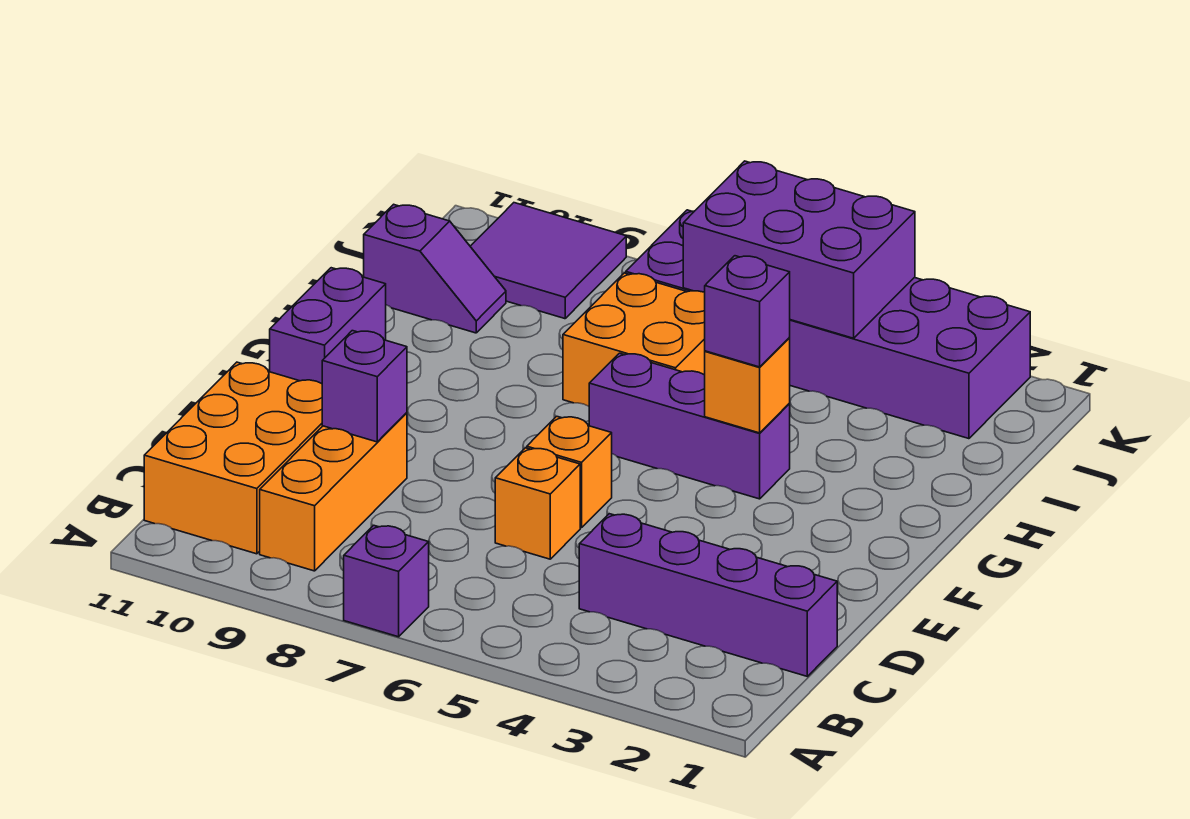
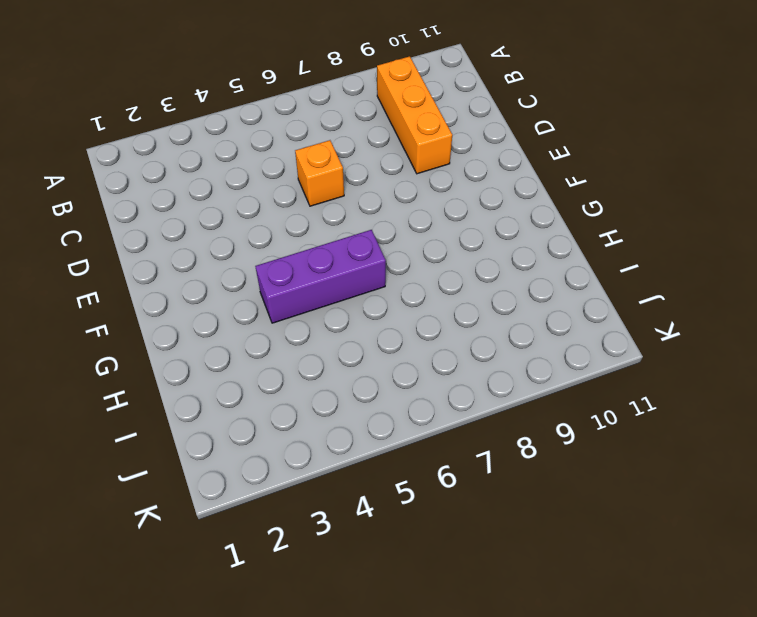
none -> purple brick A7 level 1
none -> orange brick B10:D11 level 1
none -> purple brick C1:C4 level 1

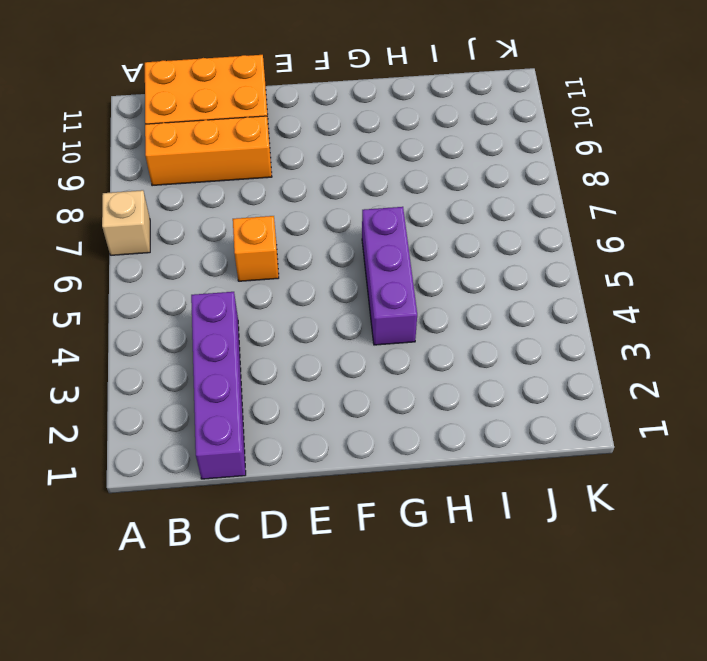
tan brick A7 level 1 -> purple brick A7 level 1
none -> orange brick E6 level 1
none -> purple brick F11:G11 level 1
none -> orange brick H6:I7 level 1

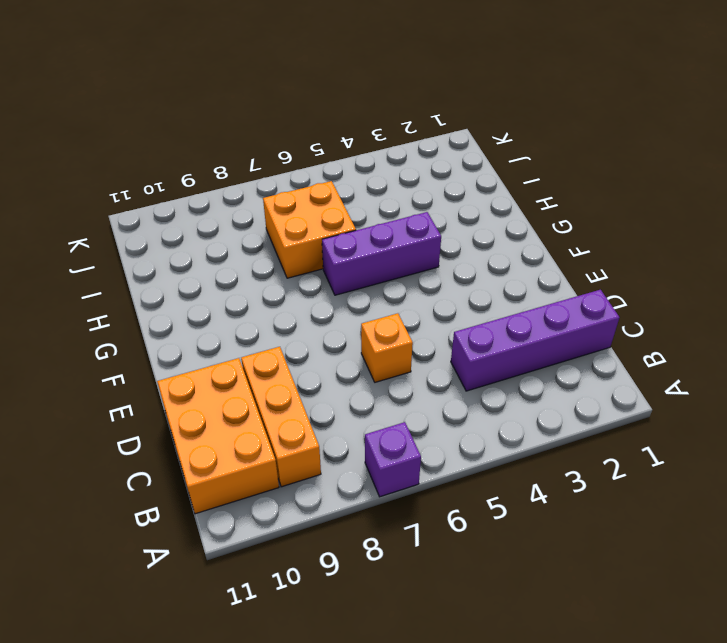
none -> orange brick E6 level 1
none -> purple brick F11:G11 level 1
none -> purple slope I10:I11 level 1 top 11

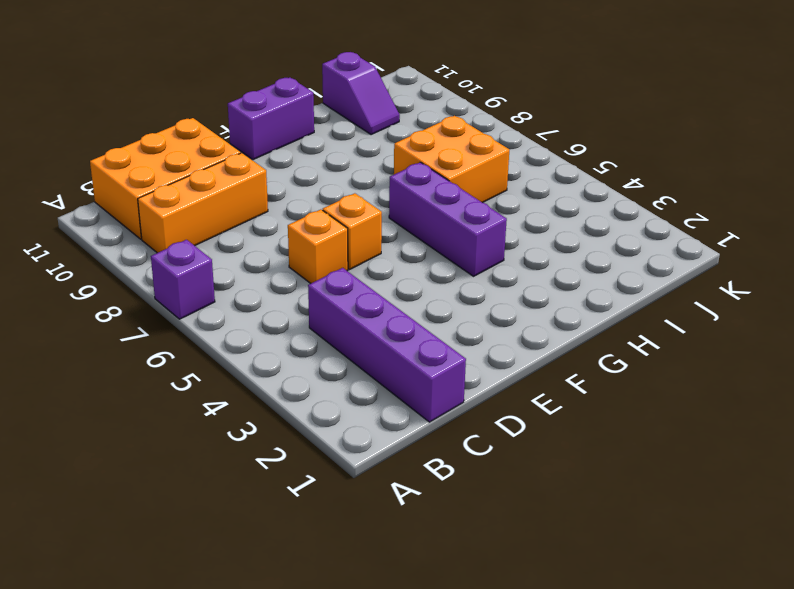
none -> purple brick J2:K7 level 1
none -> purple tile J9:K10 level 1
none -> purple brick D9 level 2

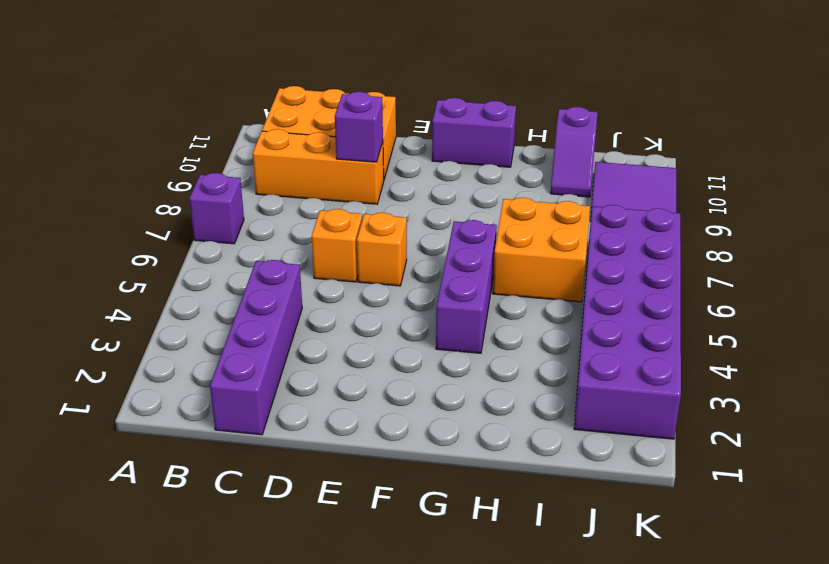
none -> orange brick G4 level 2
none -> purple brick J4:K6 level 2
none -> purple brick G4 level 3

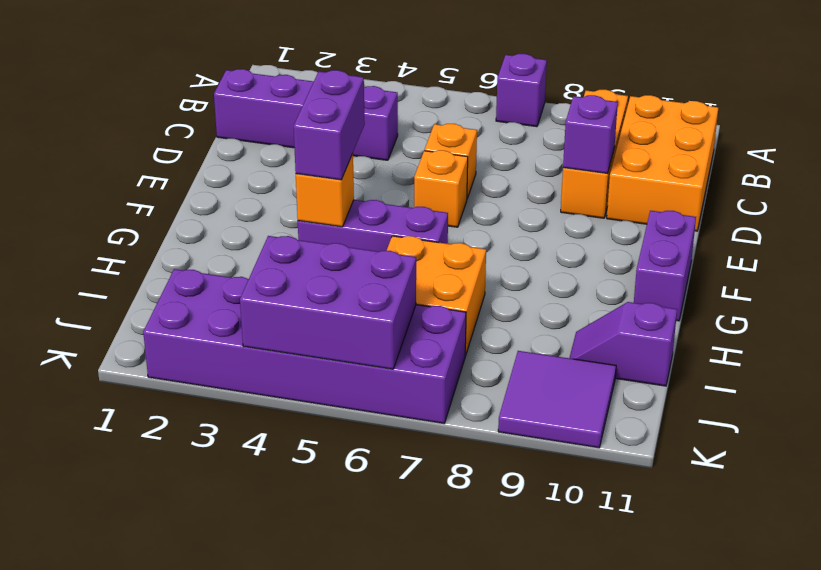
purple brick F4:G4 level 3 -> purple brick G4 level 3

